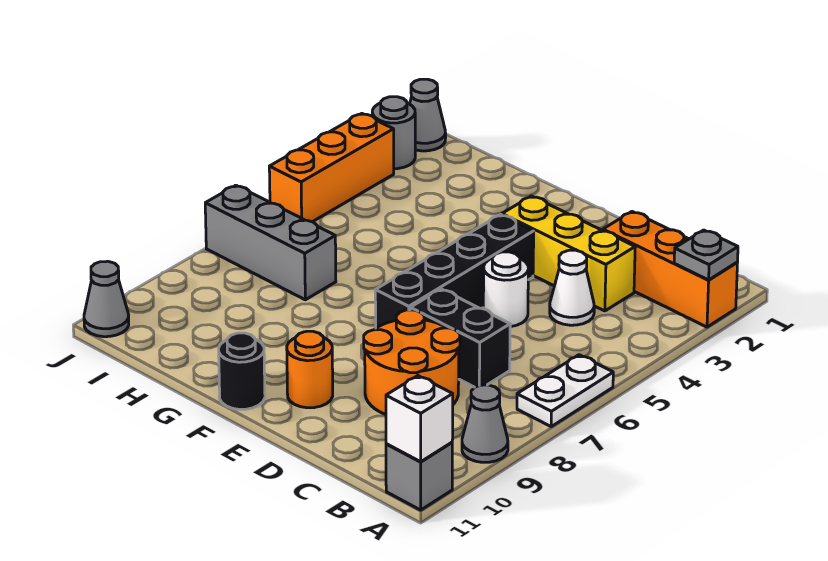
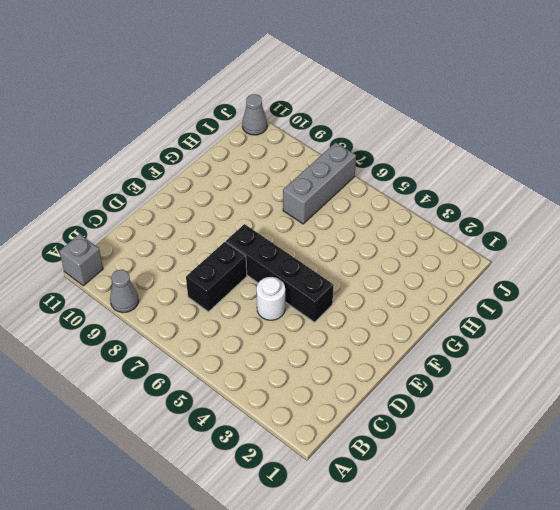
none -> orange brick A2:C2 level 1
none -> white plate A6:A7 level 1
none -> yellow brick C3:E3 level 1

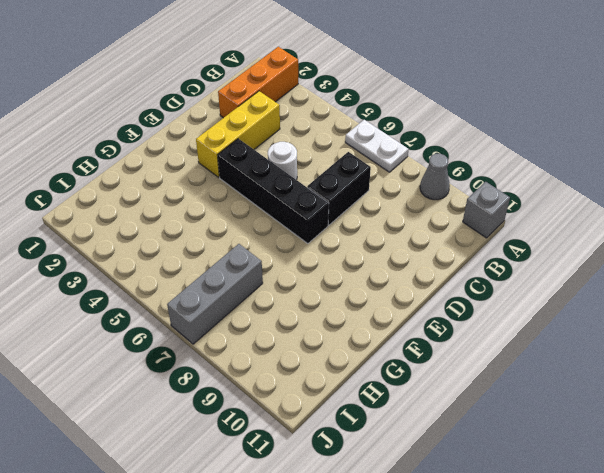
none -> white cone C4 level 1
none -> orange round brick C8:D9 level 1
none -> orange round brick E10 level 1

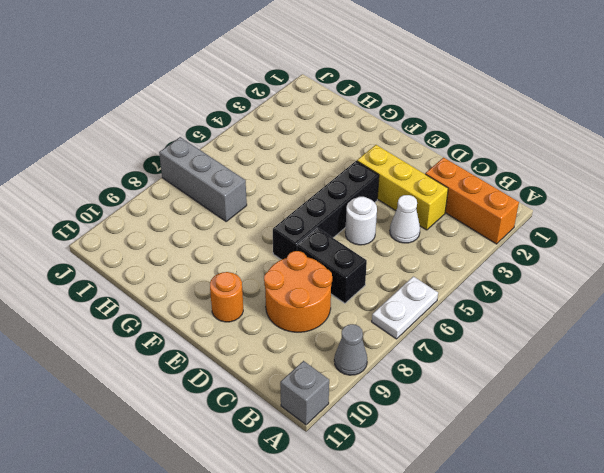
none -> black round brick F11 level 1
none -> grey cone J1 level 1
none -> grey round brick J2 level 1

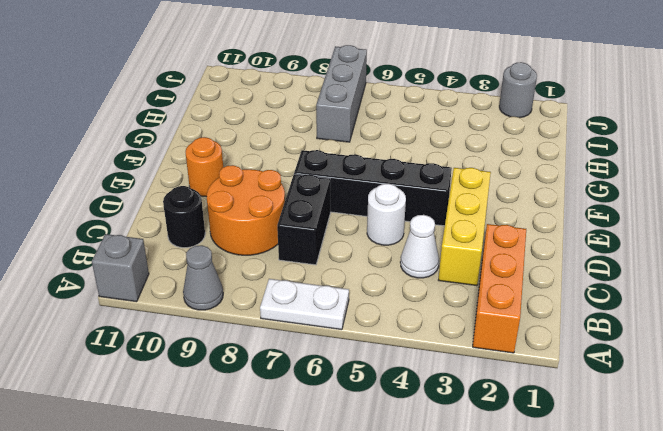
black round brick C10 level 1 -> black round brick F11 level 1
none -> grey cone J1 level 1
none -> orange brick J3:J5 level 1
none -> grey cone J11 level 1

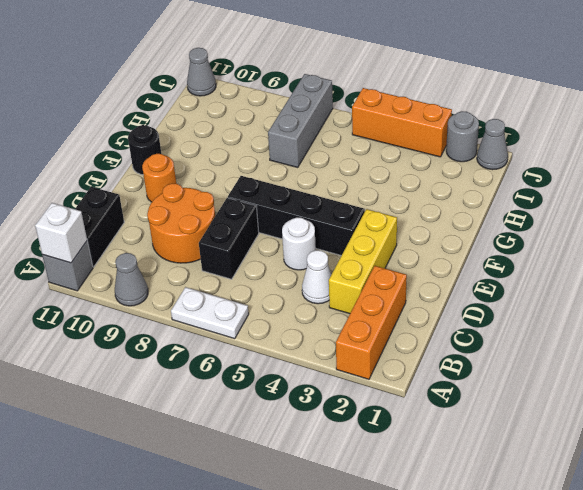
black brick B11:C11 level 1 -> none
none -> grey plate A2 level 2

